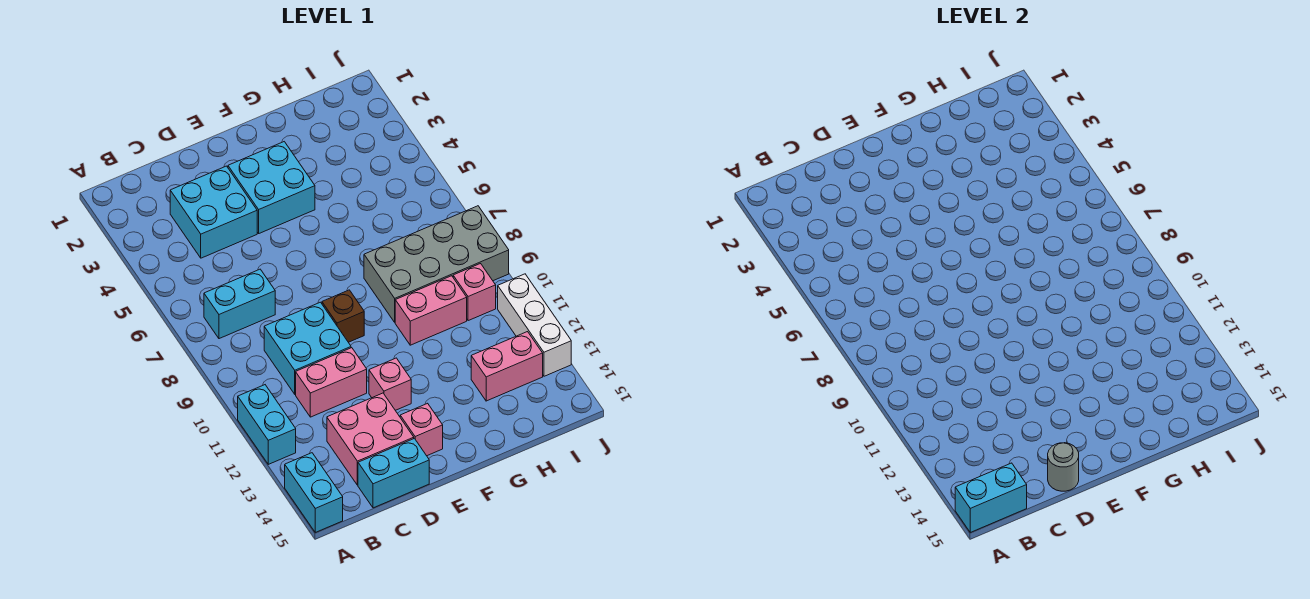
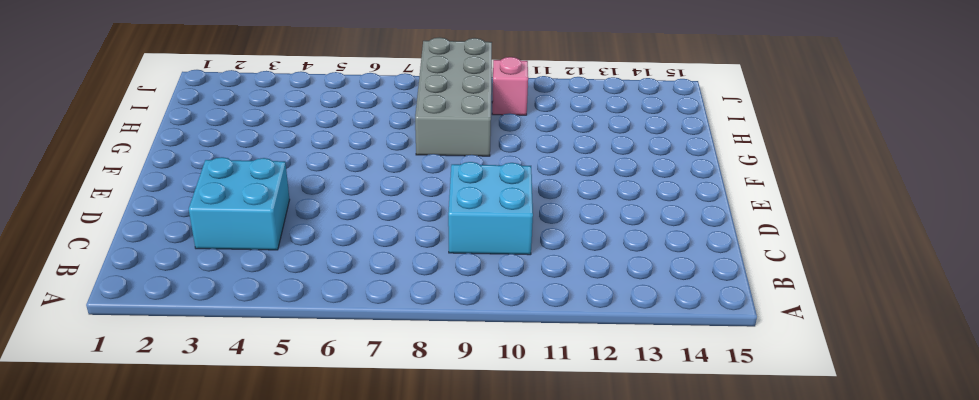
none -> cyan brick A11:A12 level 1
none -> cyan brick A14:A15 level 1
none -> cyan brick B7:C7 level 1

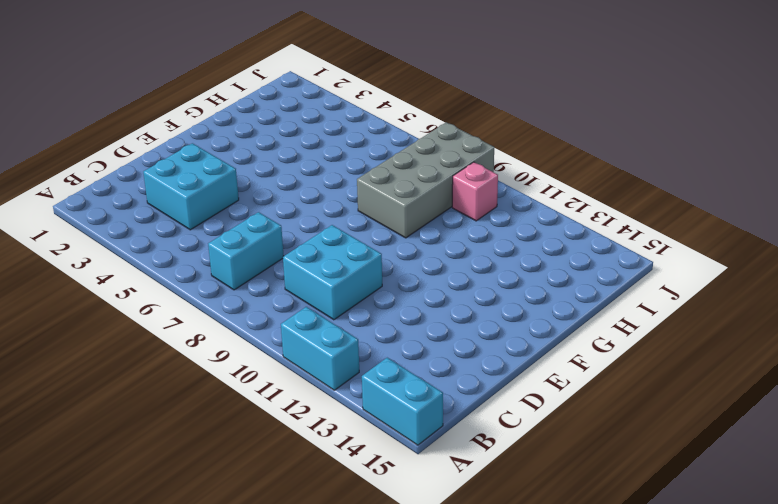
none -> pink brick C11:D11 level 1
none -> pink brick C13:D14 level 1
none -> cyan brick C15:D15 level 1

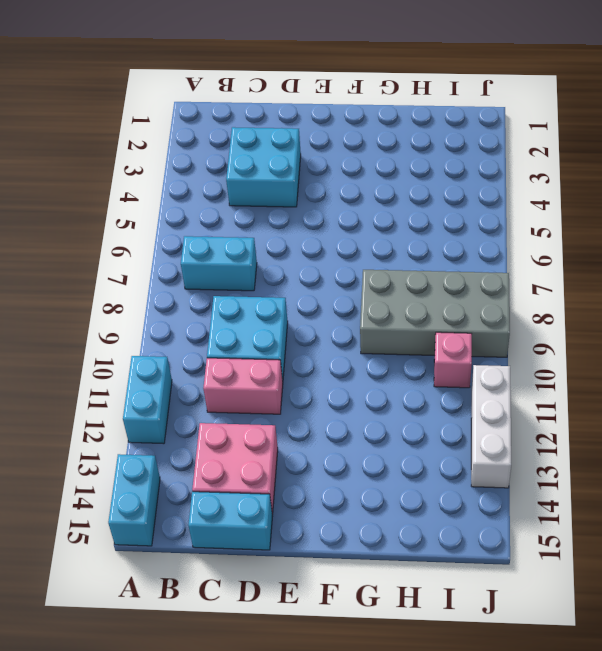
none -> cyan brick E3:F4 level 1
none -> brown brick E9 level 1
none -> pink brick E12 level 1

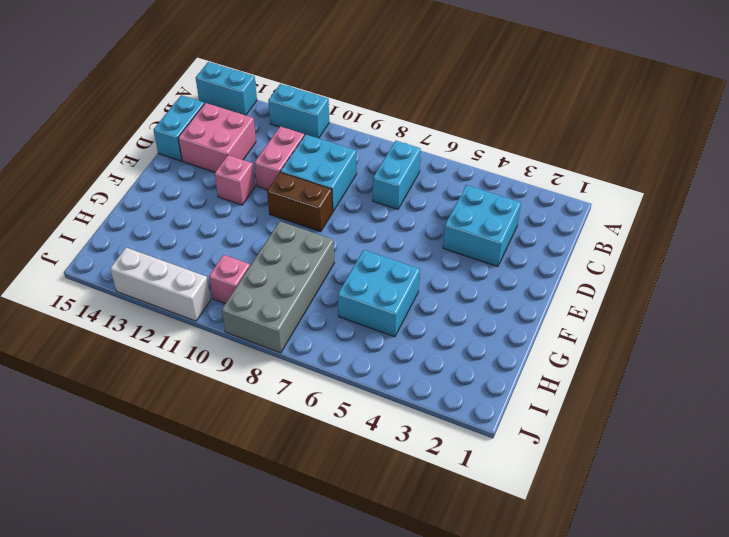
brown brick E9:E10 level 1 -> brown brick E9 level 1
cyan brick G5:H6 level 1 -> cyan brick E3:F4 level 1
none -> pink brick E14 level 1
none -> pink brick G10:H10 level 1
none -> pink brick H13:I13 level 1

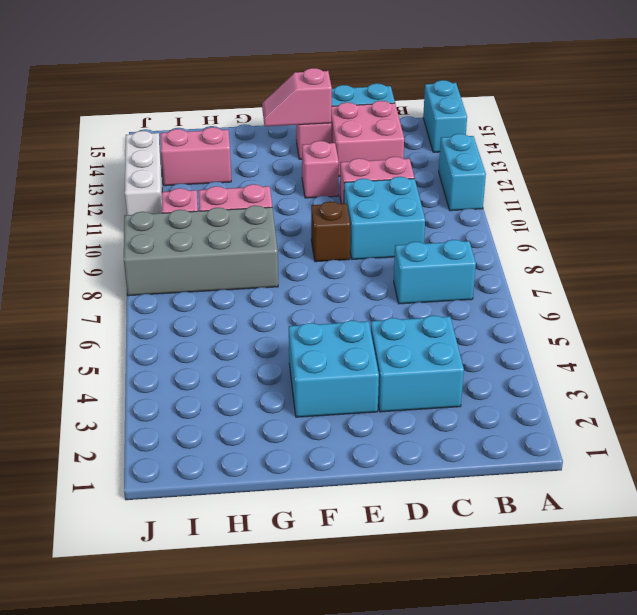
pink slope E14:F14 level 2 top E -> none
none -> cyan brick A15:B15 level 2
none -> grey round brick D15 level 2

